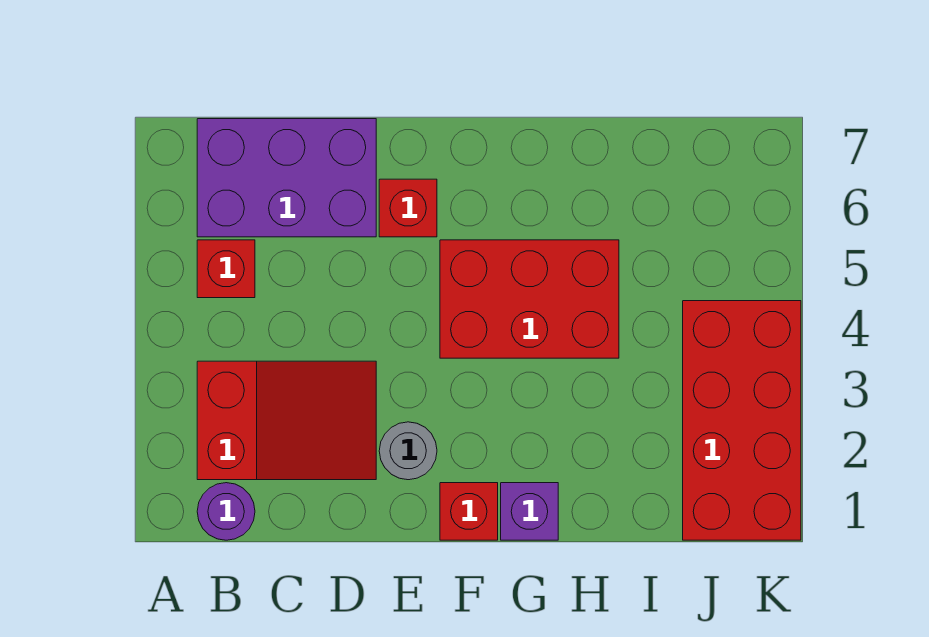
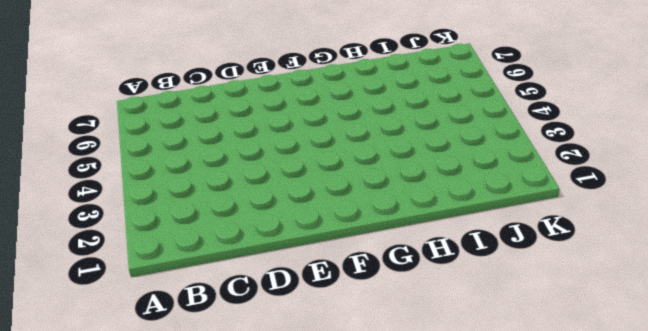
none -> purple round brick B1 level 1
none -> red slope B2:D3 level 1 top B

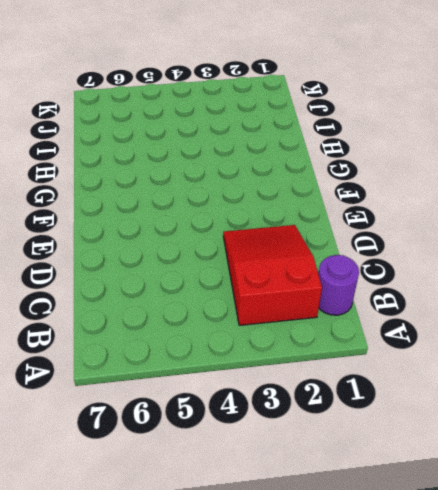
none -> red brick B5 level 1
none -> purple brick B6:D7 level 1

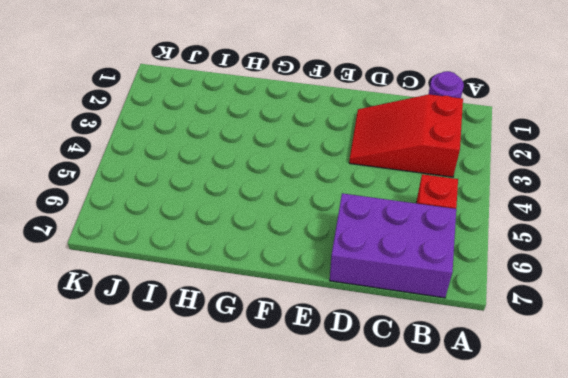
none -> grey round brick E2 level 1
none -> red brick E6 level 1

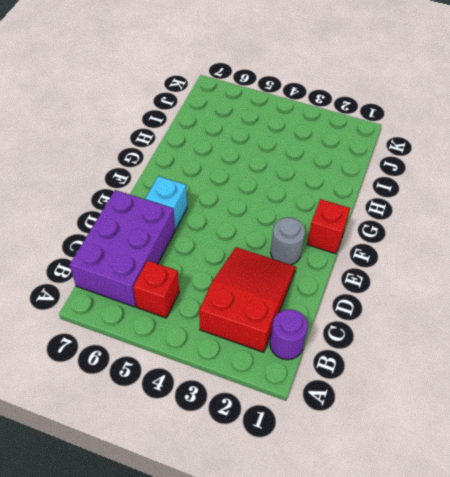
cyan brick E6 level 1 -> red brick E6 level 1
none -> red brick F4:H5 level 1
none -> purple brick G1 level 1

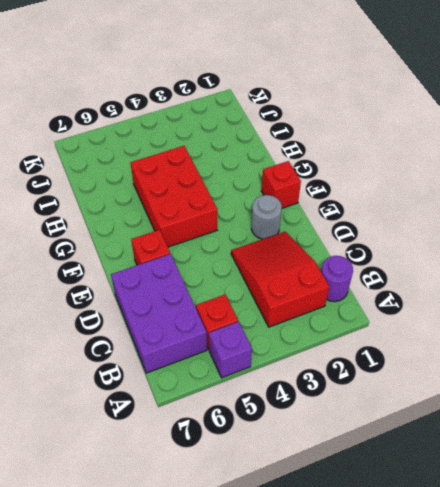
purple brick A5 level 1 -> purple brick G1 level 1
none -> red brick J1:K4 level 1

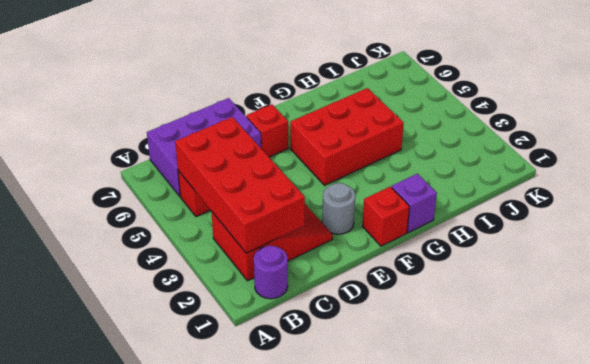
red brick B2:C5 level 2 -> red brick J1:K4 level 1

